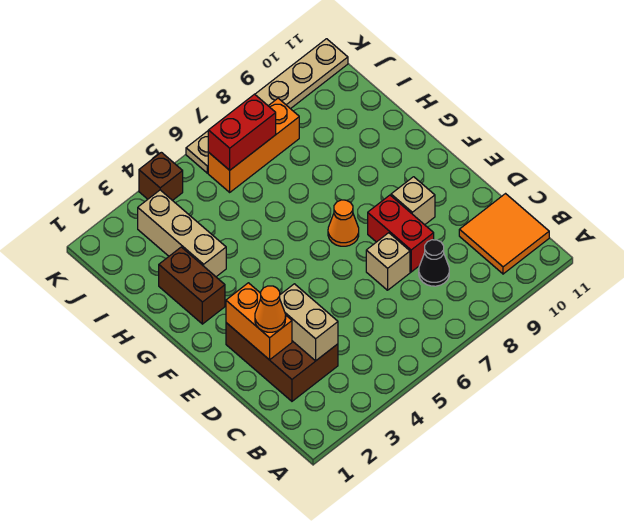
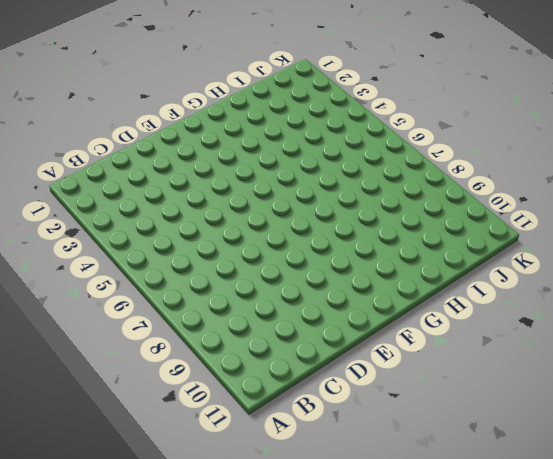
none -> orange tile B10:C11 level 1
none -> brown brick C2:E3 level 1
none -> black cone C8 level 1

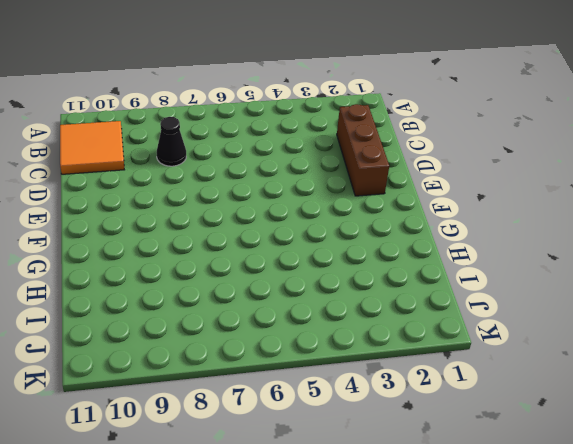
brown brick C2:E2 level 1 -> brown brick C2:E3 level 1
none -> tan brick D7 level 1
none -> red brick D8:E8 level 1
none -> tan brick E9 level 1

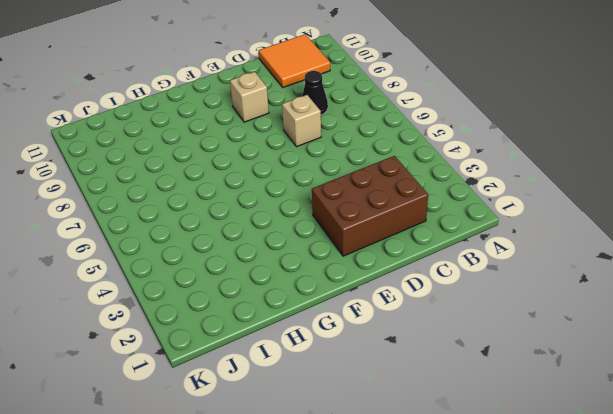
none -> red brick D8:E8 level 1
none -> orange cone F7 level 1
none -> brown brick G2:H2 level 1

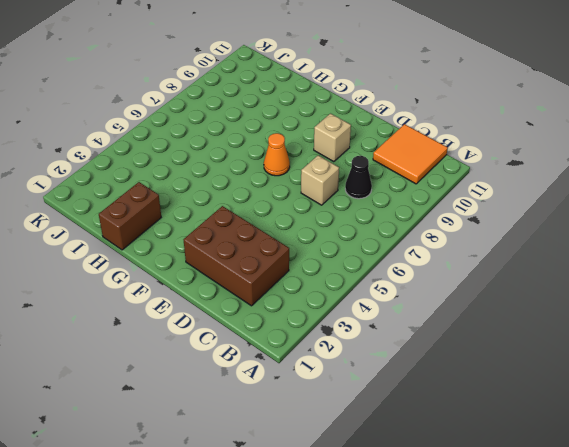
brown brick H1:H2 level 1 -> brown brick G2:H2 level 1
none -> red brick D8:E8 level 1
none -> tan brick H3:J3 level 1
none -> orange brick J6:J8 level 1

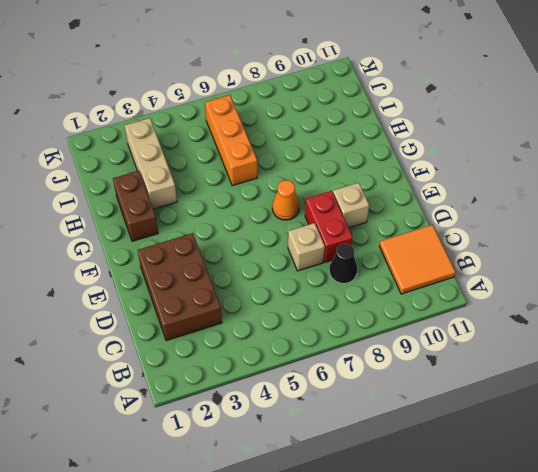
orange brick H6:J6 level 1 -> orange brick J6:J8 level 1
none -> brown brick K4 level 1
none -> tan plate K6:K11 level 1
none -> tan brick C3:D3 level 2

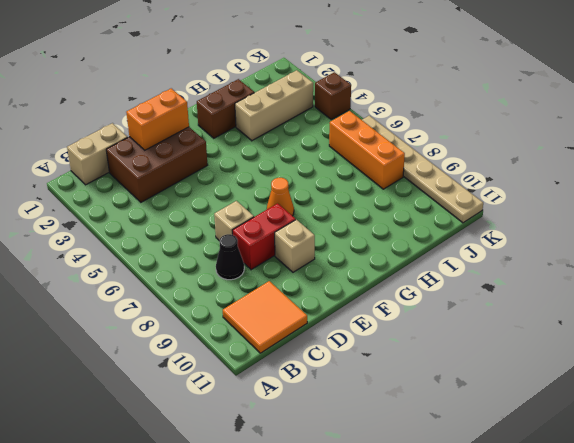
tan brick B1:C1 level 1 -> tan brick C3:D3 level 2
none -> red brick J6:J7 level 2
none -> orange cone D2 level 3

